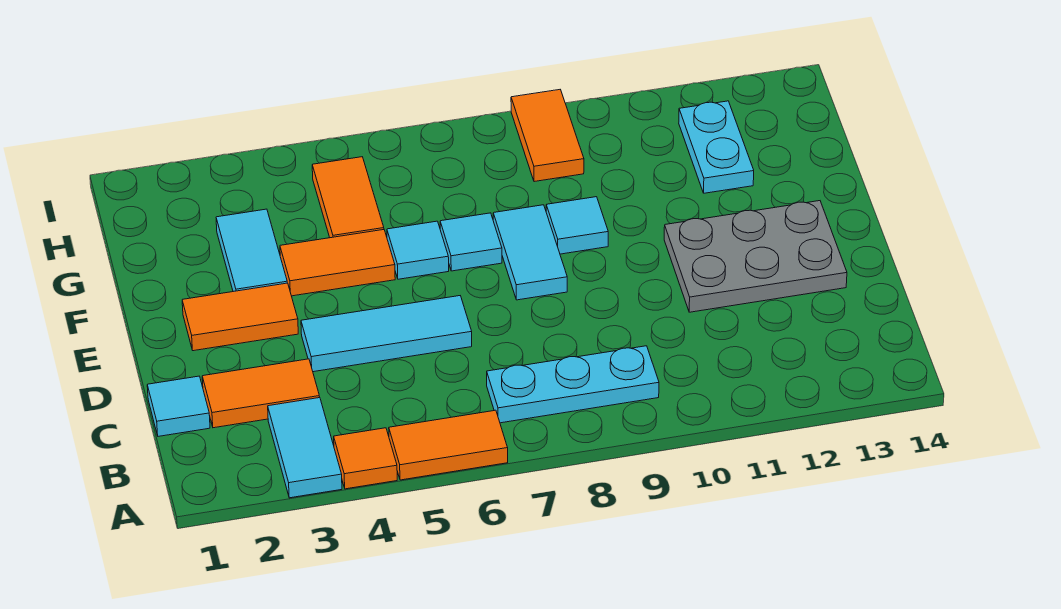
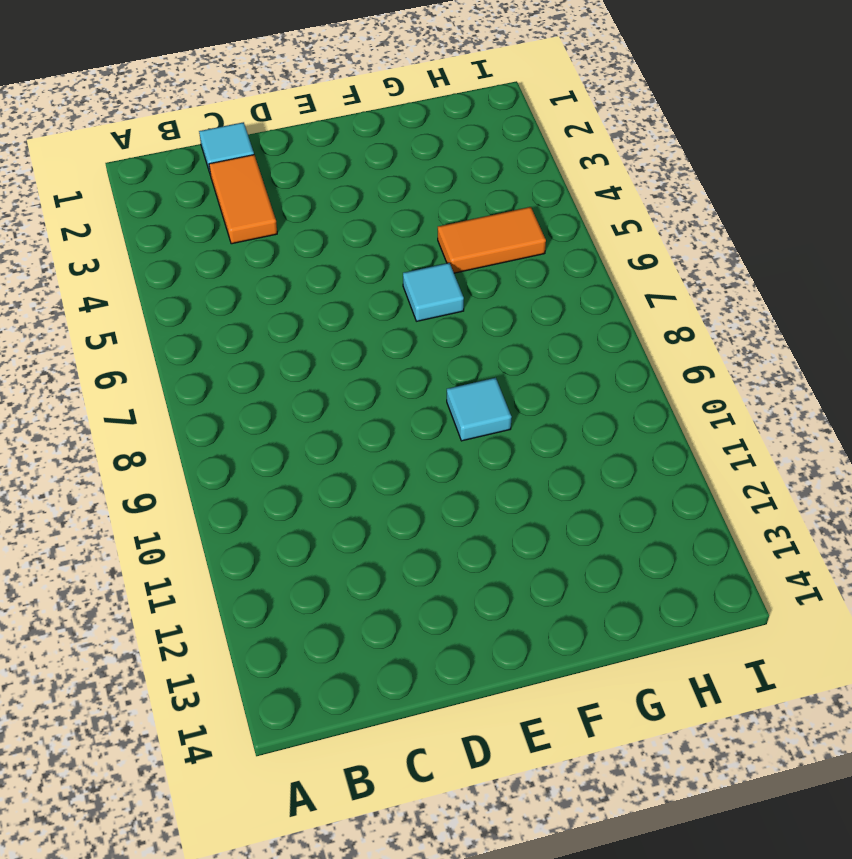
none -> cyan tile A3:B3 level 1
none -> orange tile A4 level 1
none -> orange tile A5:A6 level 1

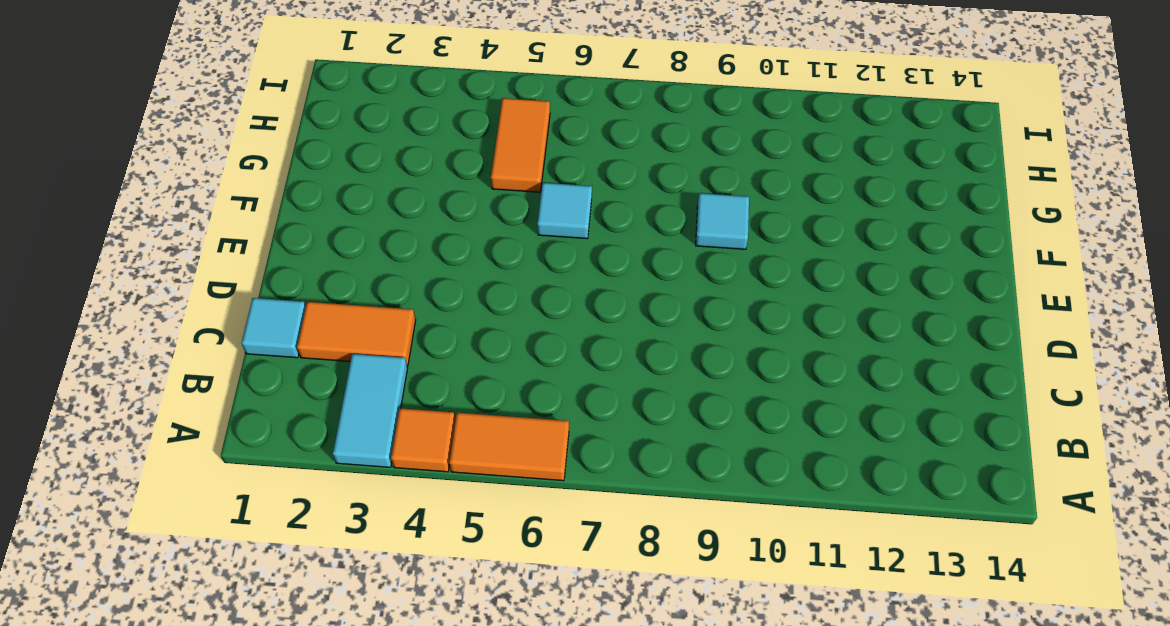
none -> cyan plate B7:B9 level 1
none -> cyan tile D4:D6 level 1
none -> grey plate D11:E13 level 1

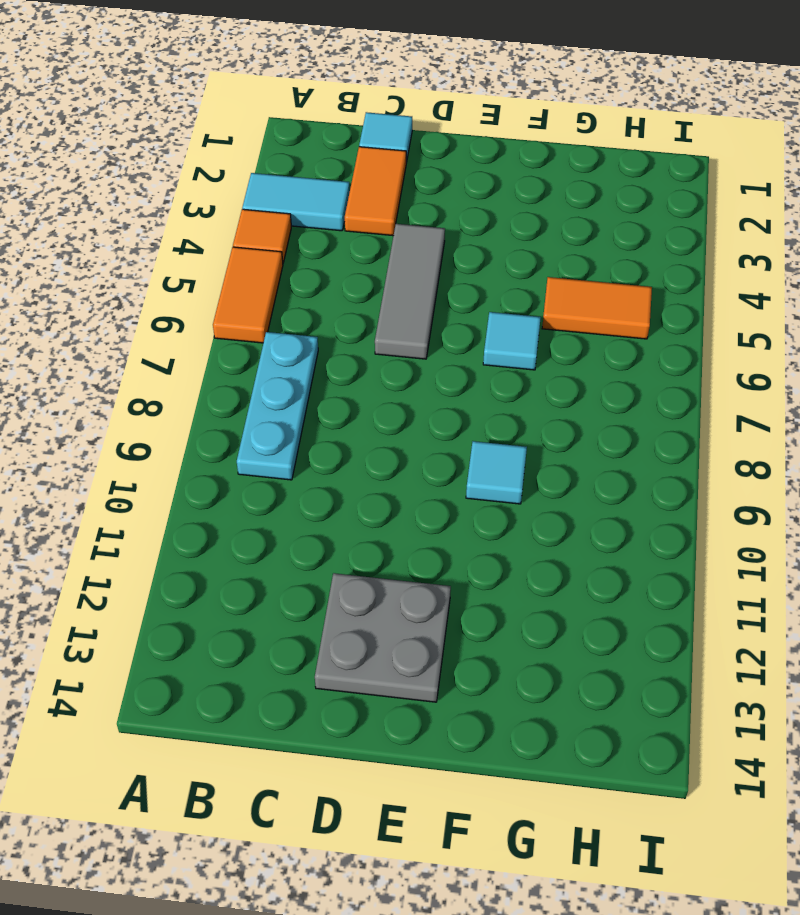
grey tile D4:D6 level 1 -> cyan tile D4:D6 level 1
grey plate D12:E13 level 1 -> grey plate D11:E13 level 1
none -> orange tile E2:E3 level 1
none -> cyan tile E8:F8 level 1
none -> cyan tile F3:G3 level 1

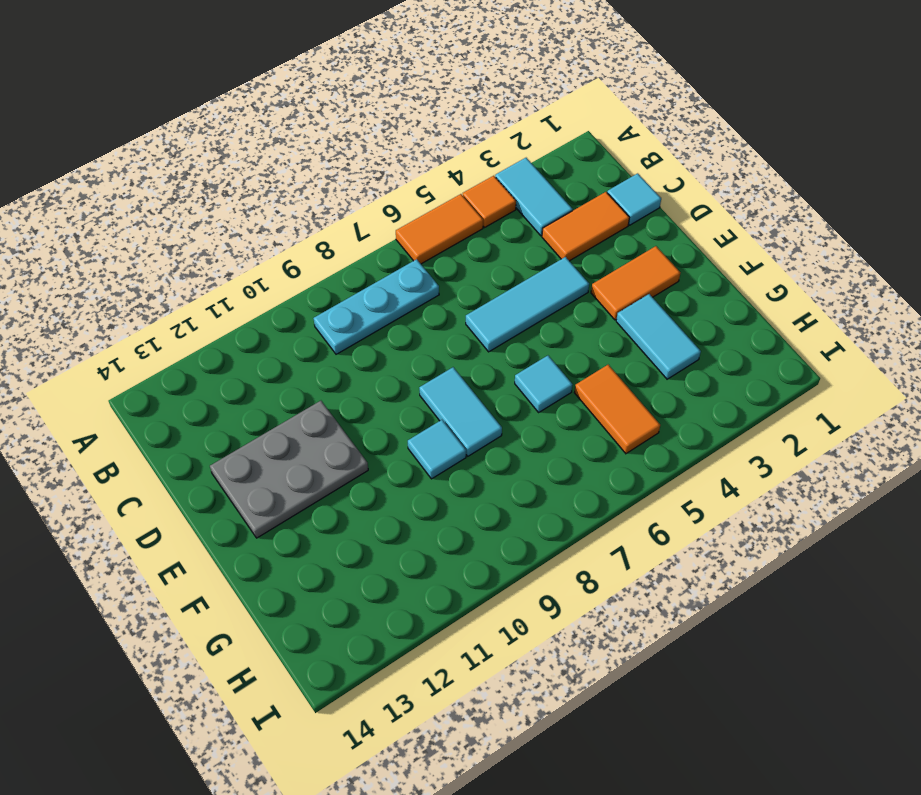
none -> orange tile F4:F5 level 1
none -> cyan tile F7 level 1
none -> cyan plate G12:H12 level 1

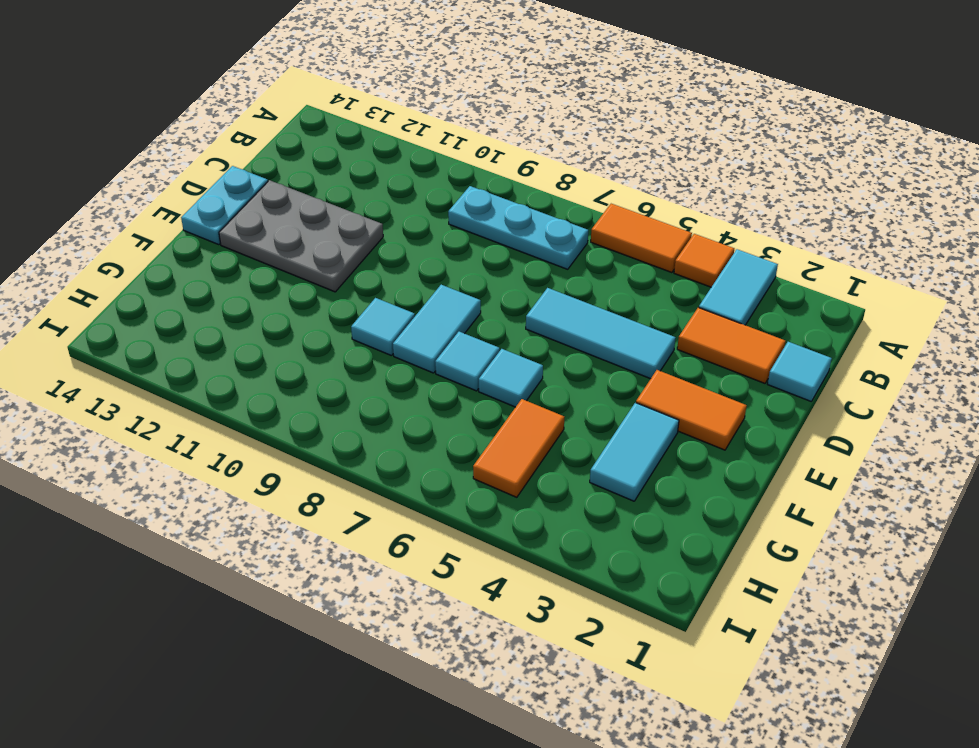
cyan plate D14:E14 level 1 -> cyan plate G12:H12 level 1
none -> orange tile F4:F5 level 1
none -> orange tile H9:I9 level 1

